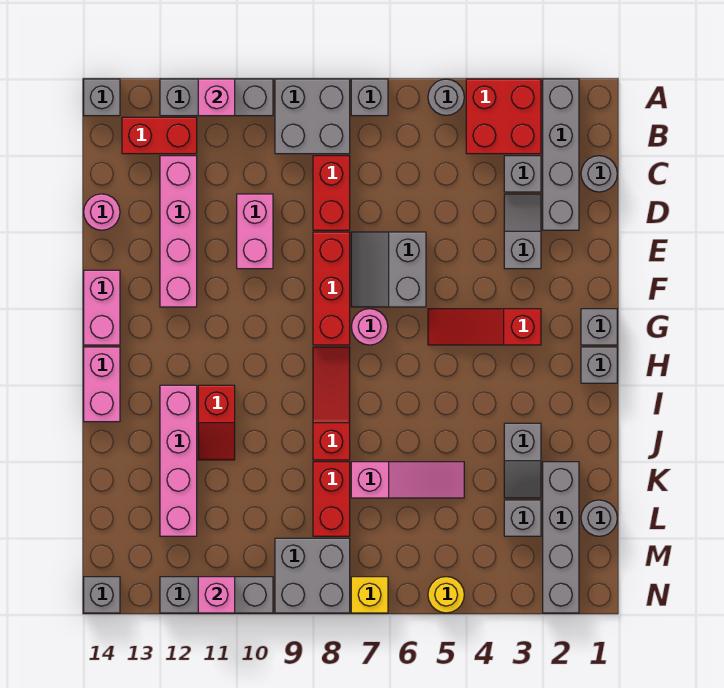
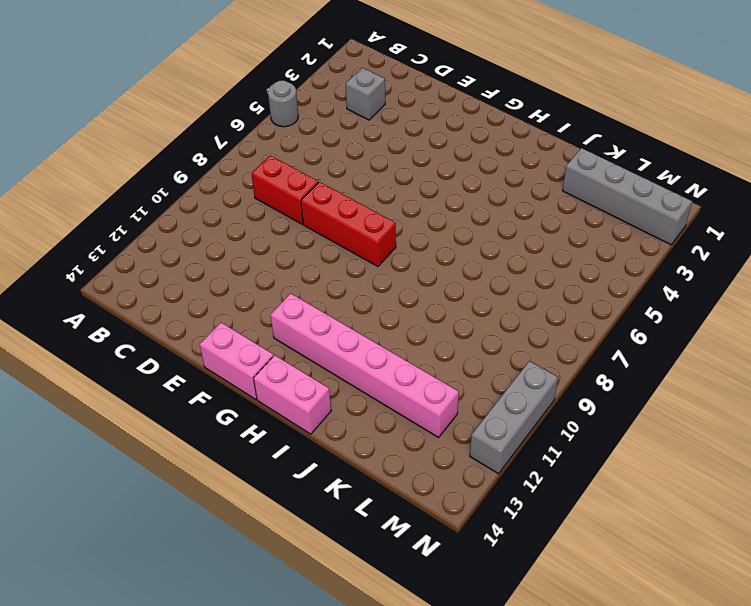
pink brick G12:L12 level 1 -> pink brick I12:L12 level 1
none -> grey brick A2:D2 level 1
none -> red brick A3:B4 level 1
none -> grey brick A7 level 1
none -> grey brick A8:B9 level 1

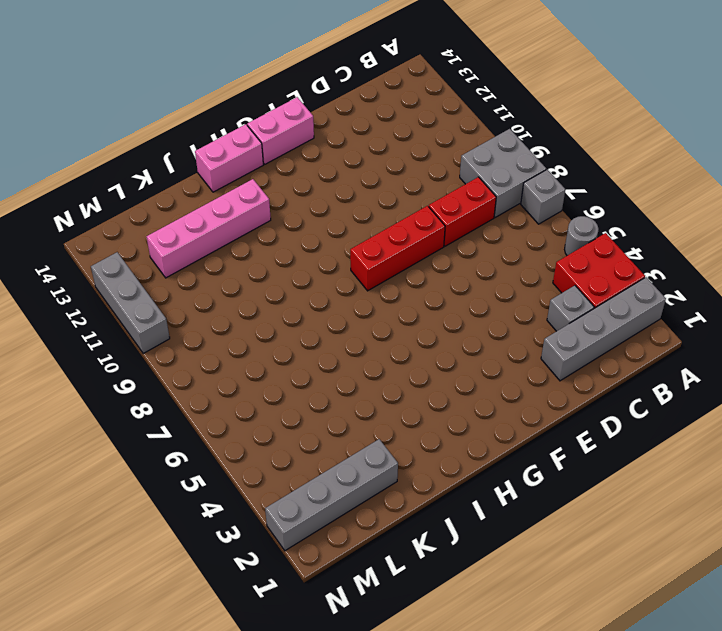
none -> grey brick A10:A12 level 1
none -> grey brick A14 level 1
none -> red brick B12:B13 level 1
none -> grey round brick C1 level 1

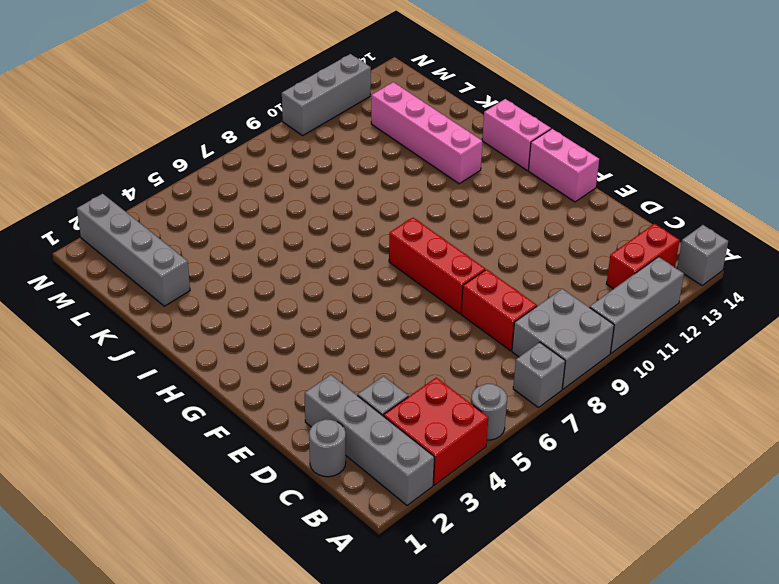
none -> pink brick C12:F12 level 1
none -> grey slope D3:E3 level 1 top E
none -> pink brick D10:E10 level 1
none -> pink round brick D14 level 1

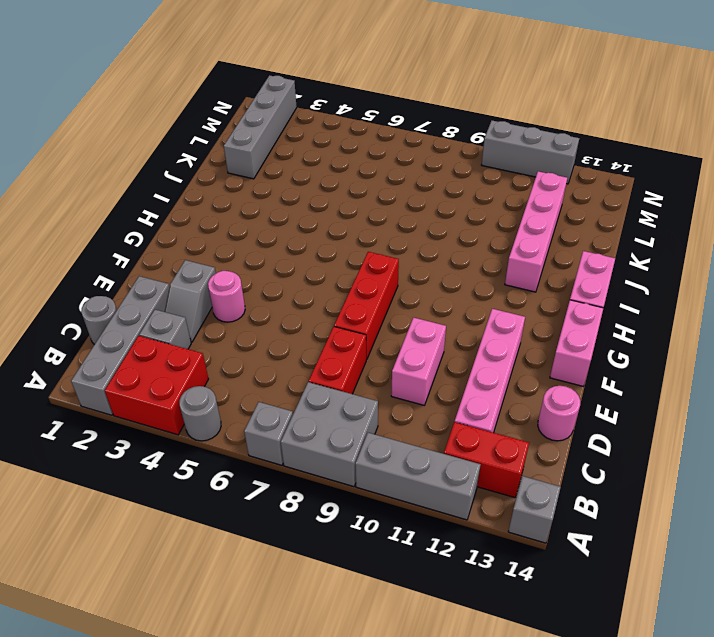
pink round brick E4 level 1 -> pink round brick G7 level 1
none -> grey slope E6:F7 level 1 top 6
none -> grey brick G1 level 1
none -> red slope G3:G5 level 1 top 3
none -> grey brick H1 level 1

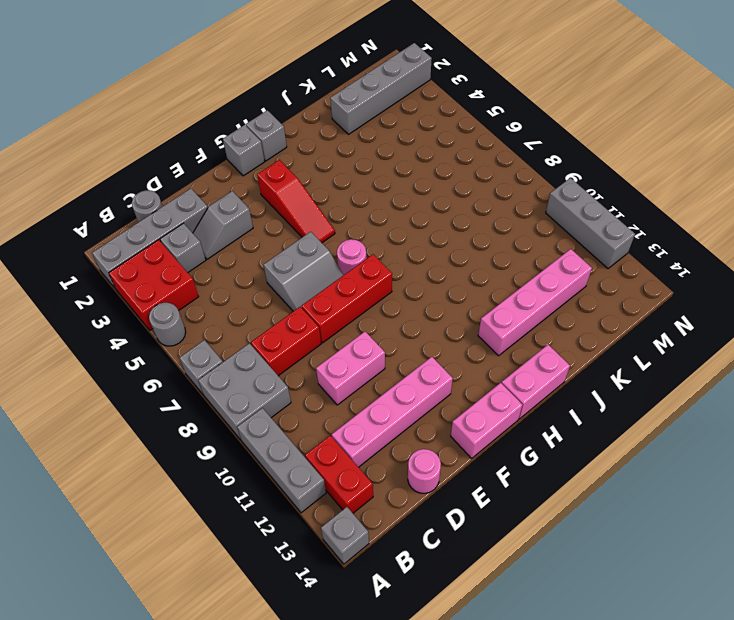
none -> red slope H8:J8 level 1 top J
none -> red slope I11:J11 level 1 top I
none -> grey slope J3:K3 level 1 top J
none -> pink slope K5:K7 level 1 top 7

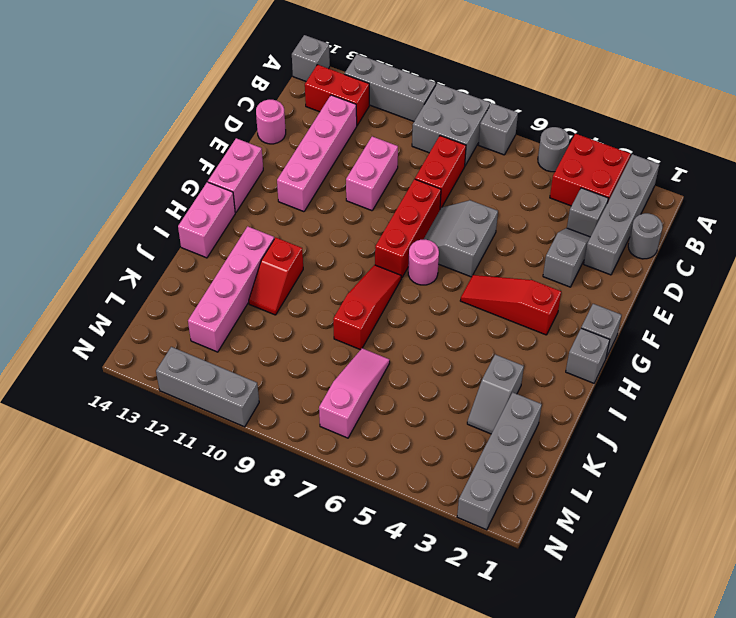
pink slope K7:M7 level 1 top M -> pink slope K5:K7 level 1 top 7
none -> red brick K8:L8 level 1
none -> grey round brick L1 level 1
none -> grey brick L3 level 1
none -> grey brick M8:N9 level 1

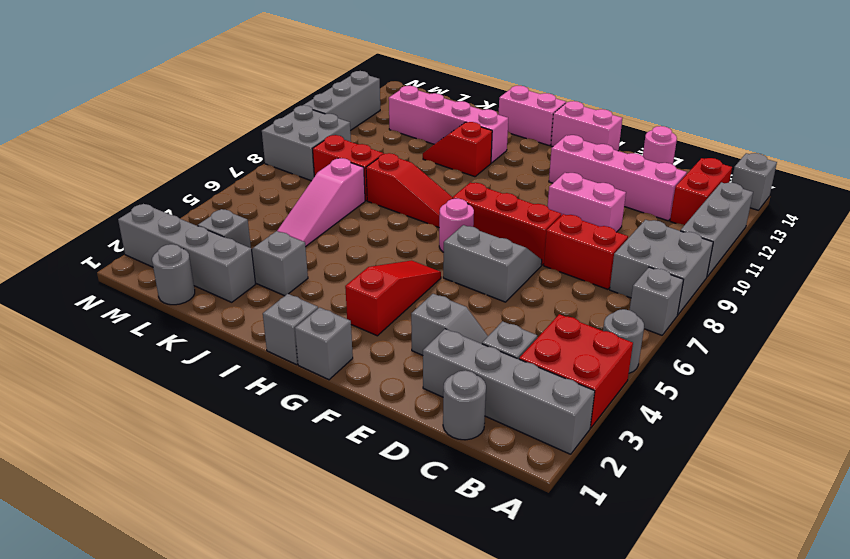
none -> yellow round brick N5 level 1
none -> yellow brick N7 level 1
none -> grey brick N14 level 1
none -> pink brick A11 level 2

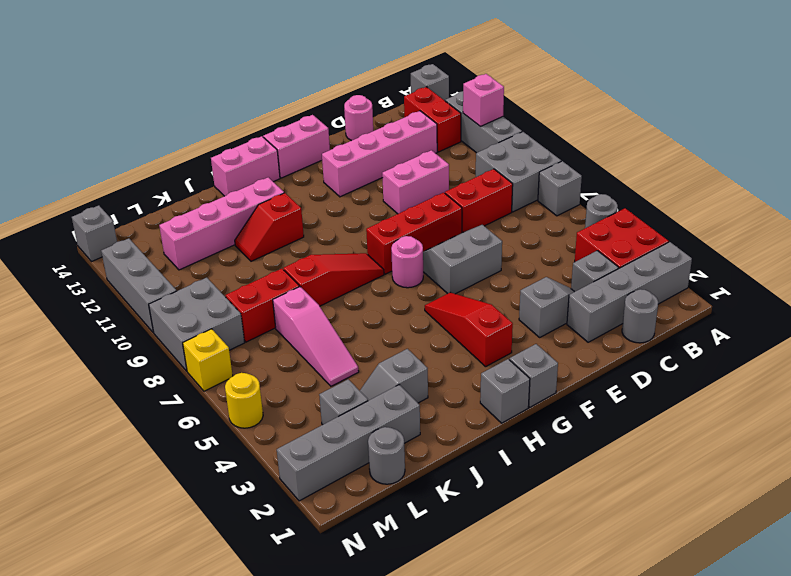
none -> pink brick N11 level 2

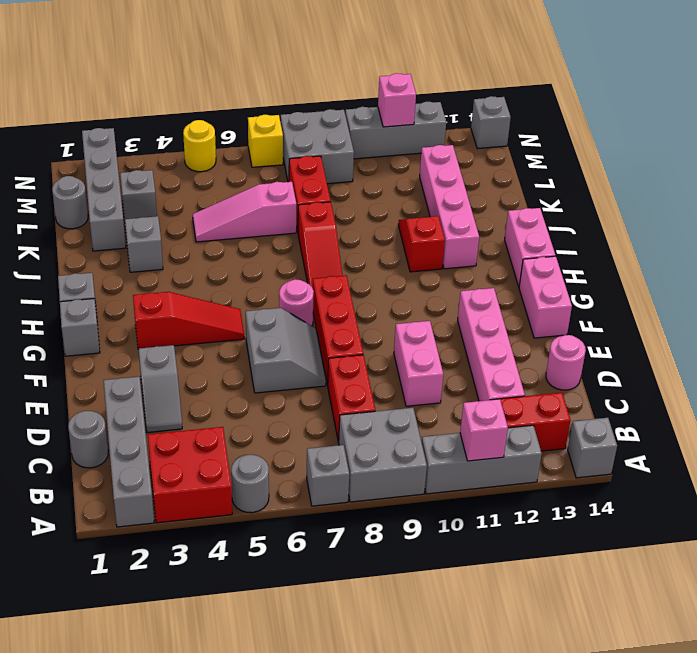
none -> grey brick C3 level 1

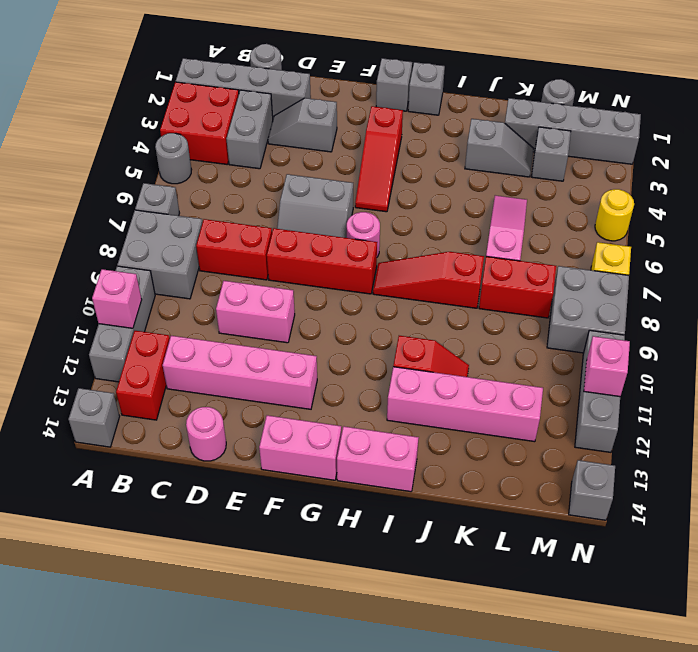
grey brick C3:C4 level 1 -> grey brick C3 level 1

